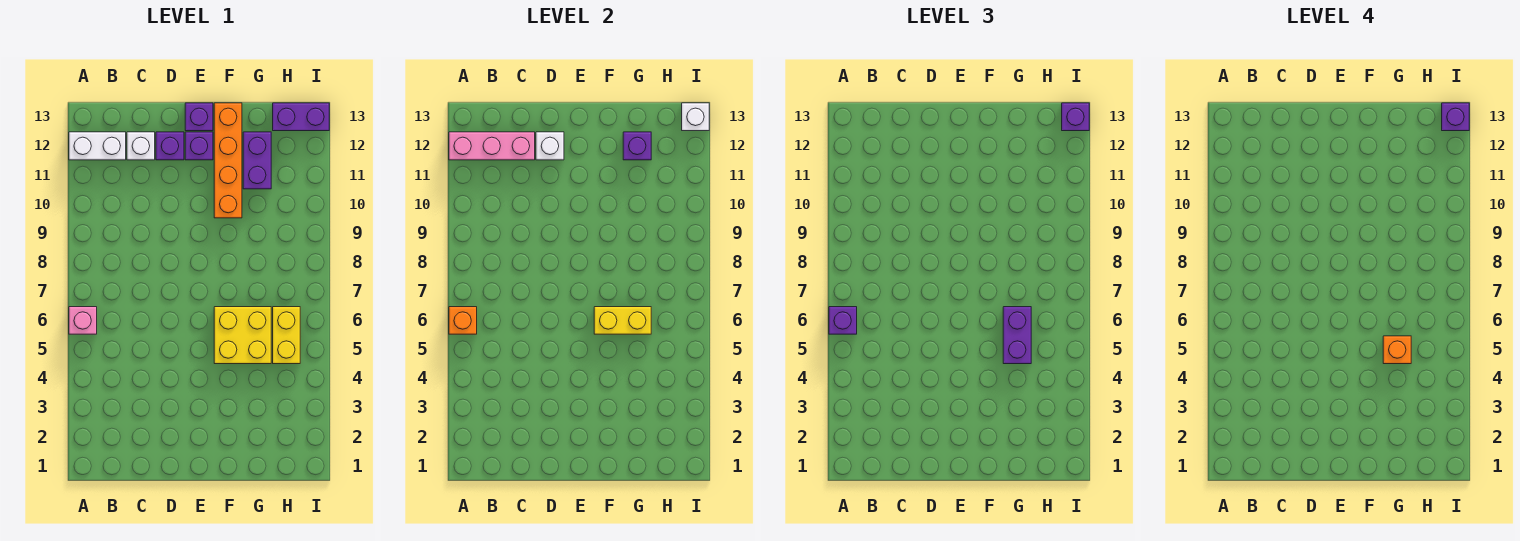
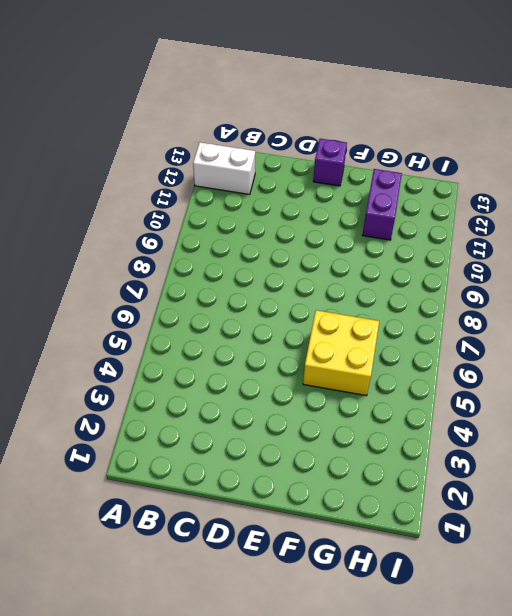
none -> pink brick A6 level 1
none -> white brick C12 level 1
none -> purple brick D12 level 1

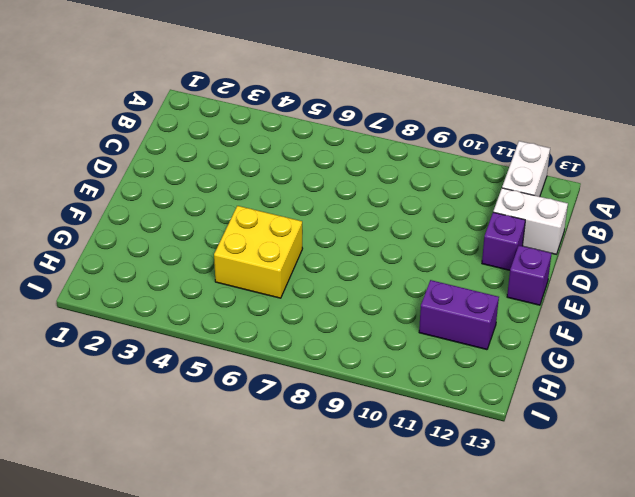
white brick C12:C13 level 1 -> white brick C12 level 1
none -> pink brick A6 level 1
none -> purple brick E12 level 1
none -> orange brick F10:F13 level 1

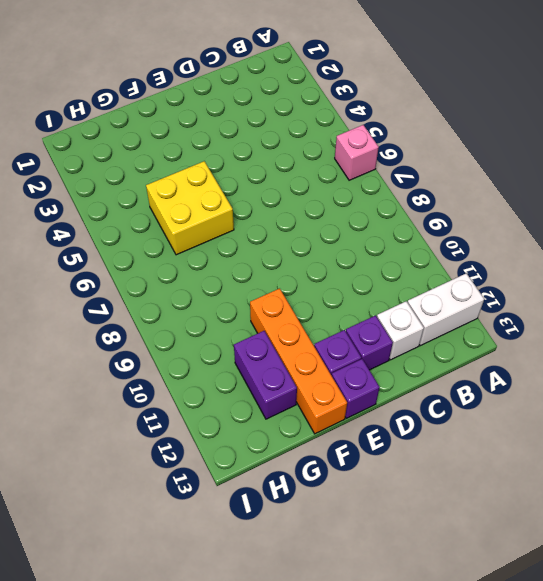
none -> yellow brick H5:H6 level 1
none -> purple brick H13:I13 level 1
none -> orange brick A6 level 2

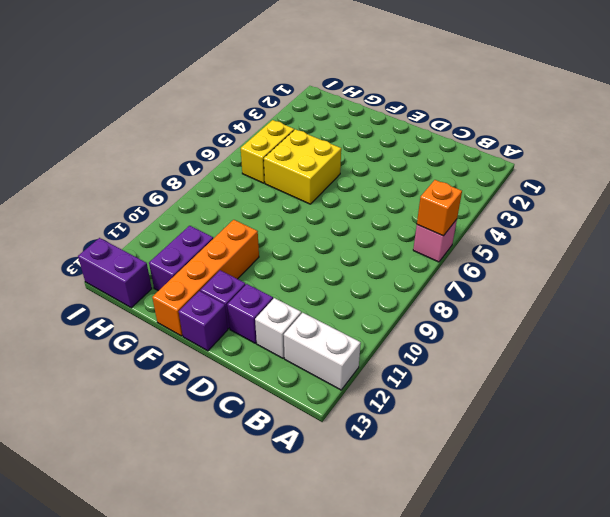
none -> pink brick A12:C12 level 2
none -> white brick D12 level 2
none -> yellow brick F6:G6 level 2

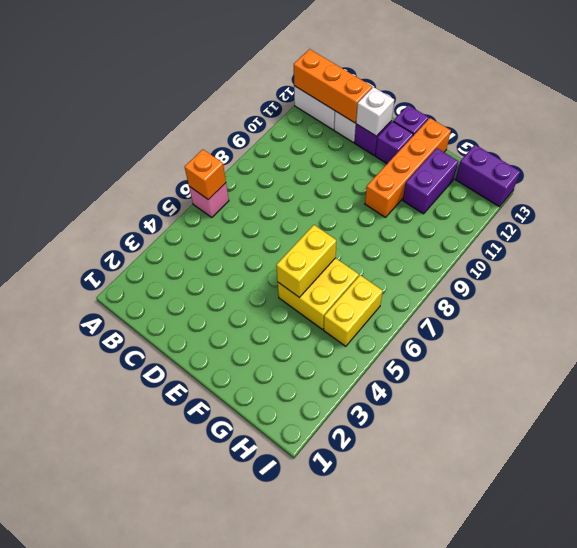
orange brick A12:C12 level 2 -> pink brick A12:C12 level 2
yellow brick F5:F6 level 2 -> yellow brick F6:G6 level 2
none -> purple brick G12 level 2
none -> white brick I13 level 2
none -> purple brick A6 level 3

